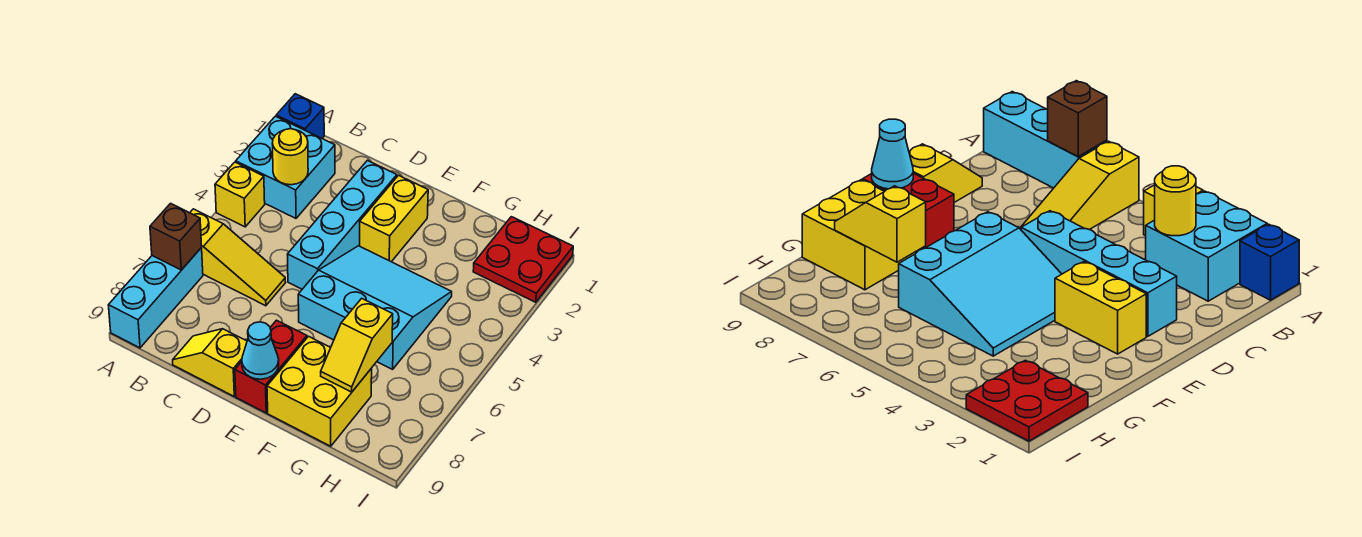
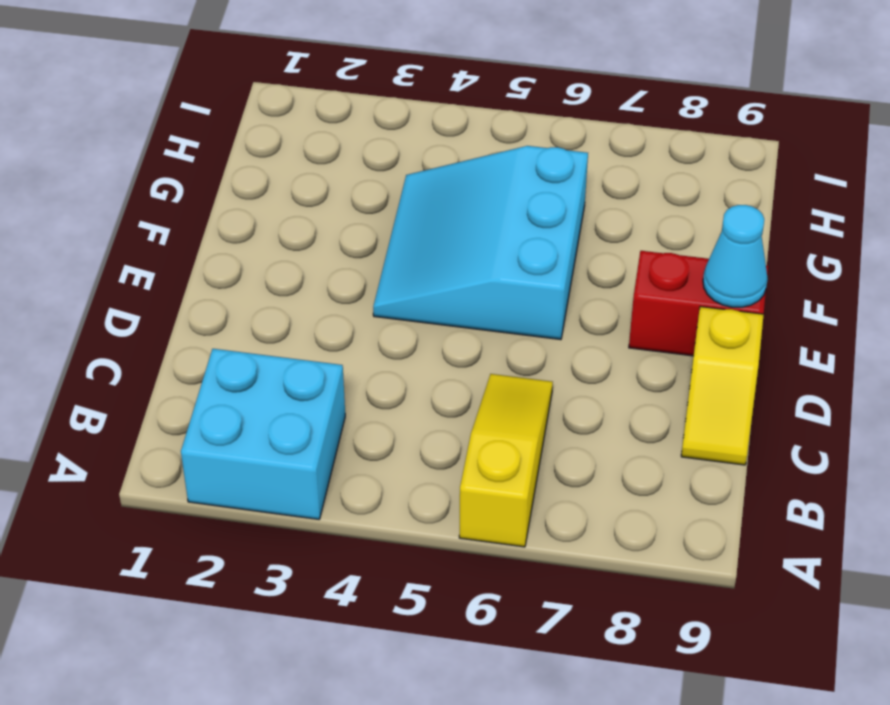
none -> blue brick A1 level 1
none -> yellow brick A4 level 1
none -> cyan brick A7:A9 level 1

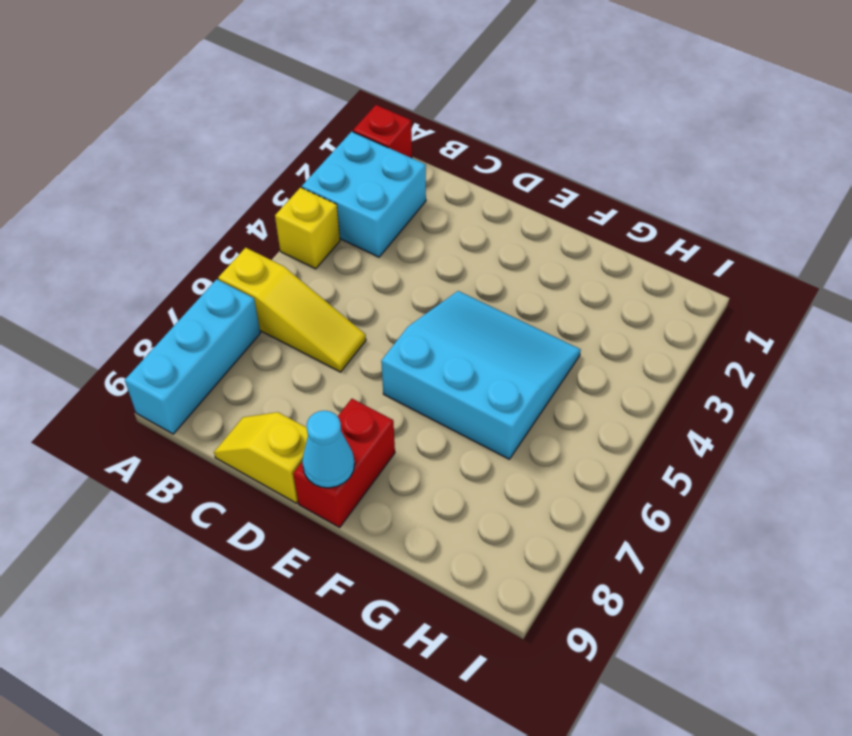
red brick A1 level 1 -> blue brick A1 level 1
none -> cyan brick D2:D5 level 1
none -> yellow brick E2:E3 level 1
none -> yellow brick F8:G9 level 1

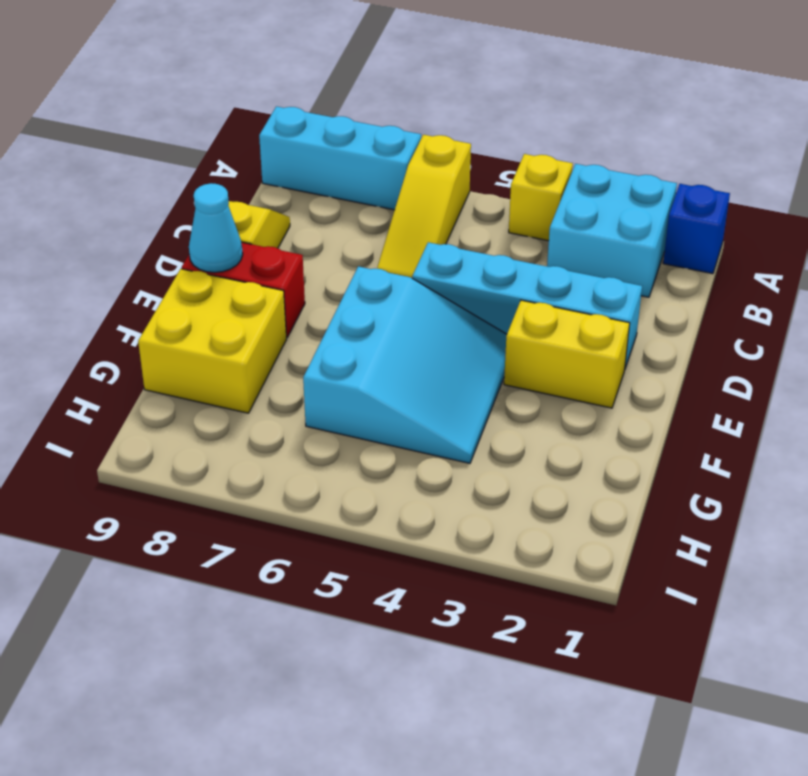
none -> red plate H1:I2 level 1
none -> brown brick A7 level 2
none -> yellow round brick B3 level 2

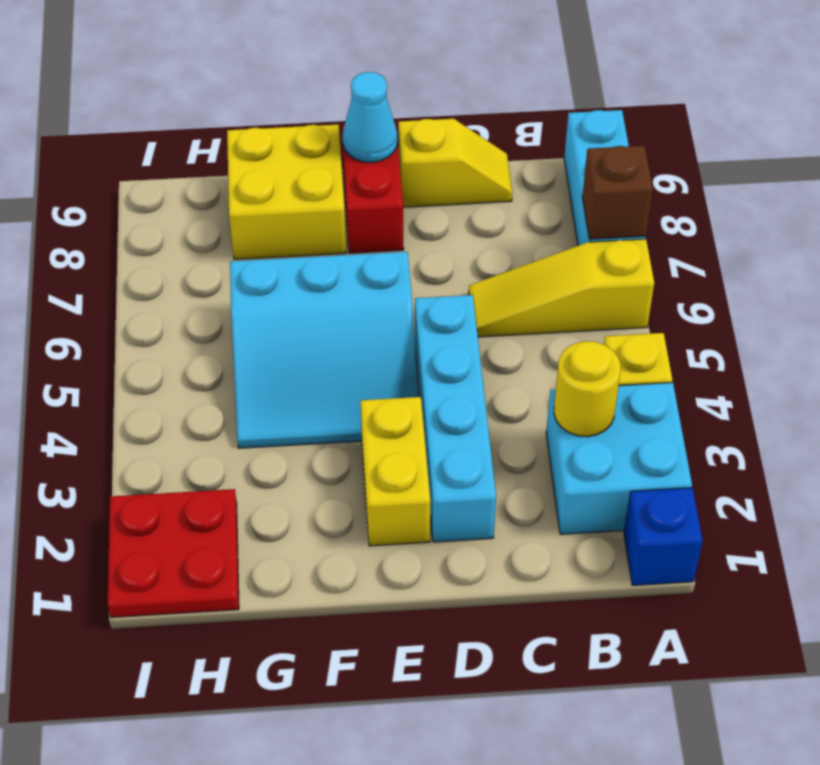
none -> yellow slope G7:G8 level 2 top 7

